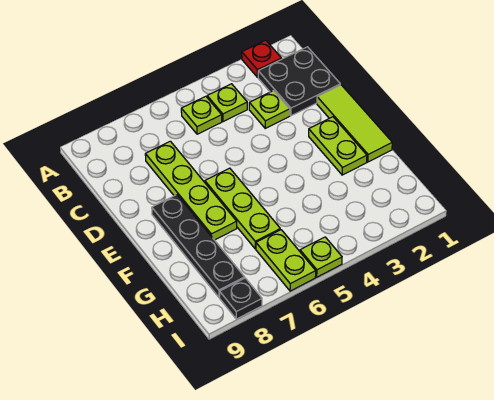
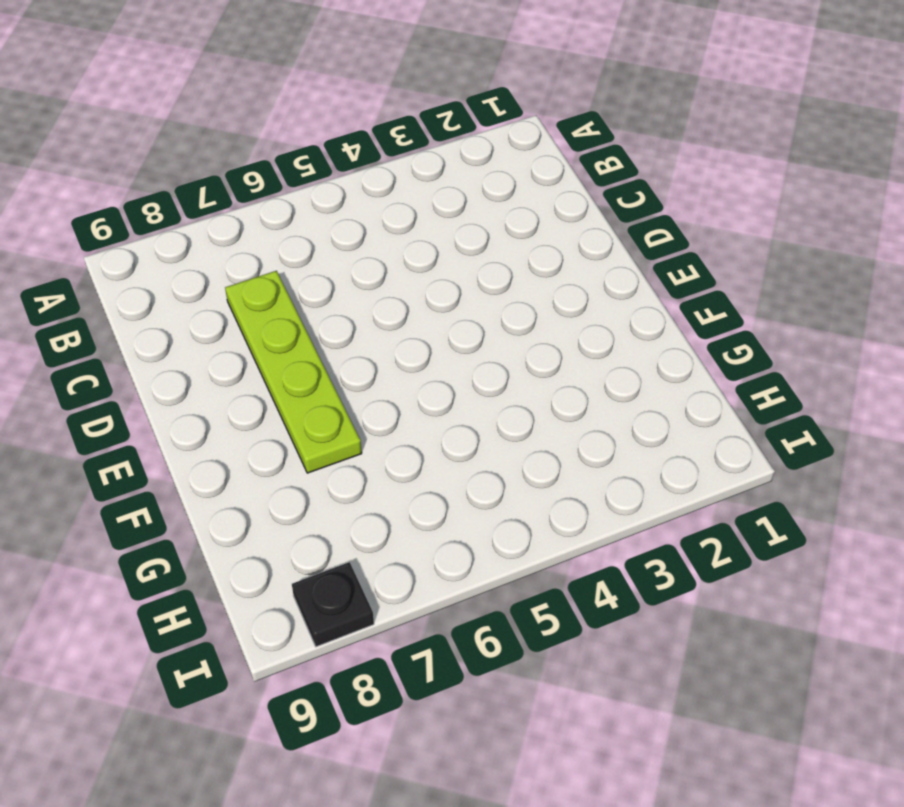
none -> red plate A2 level 1
none -> black plate B1:C2 level 1
none -> lime plate B4 level 1

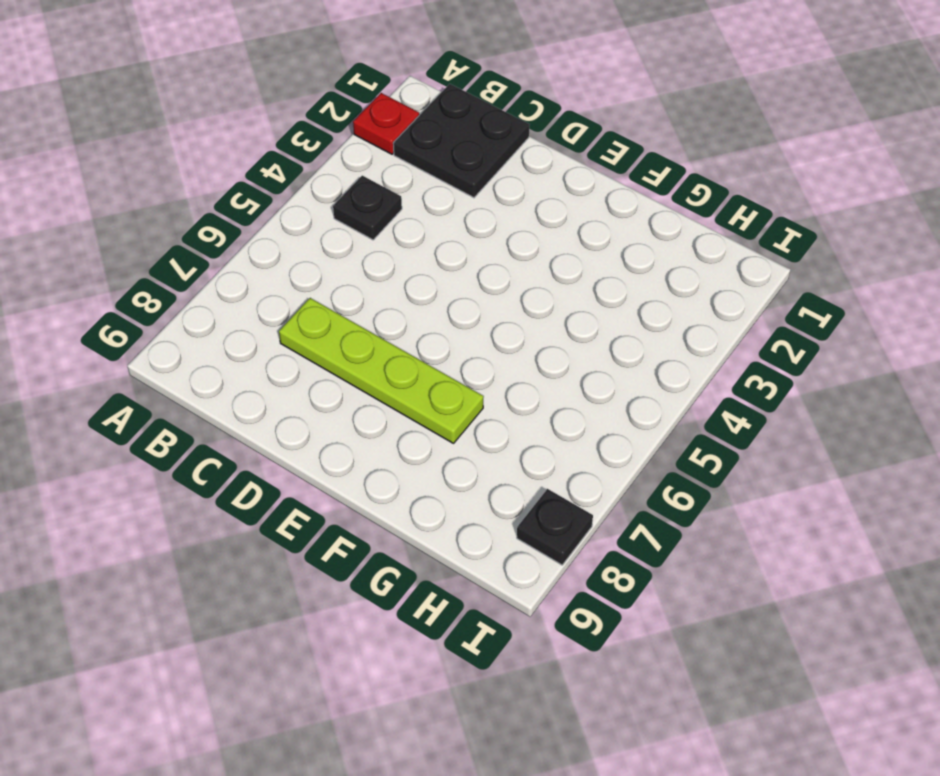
black plate B4 level 1 -> lime plate B4 level 1
none -> lime plate B5 level 1
none -> lime plate C3 level 1
none -> lime tile D1:F1 level 1

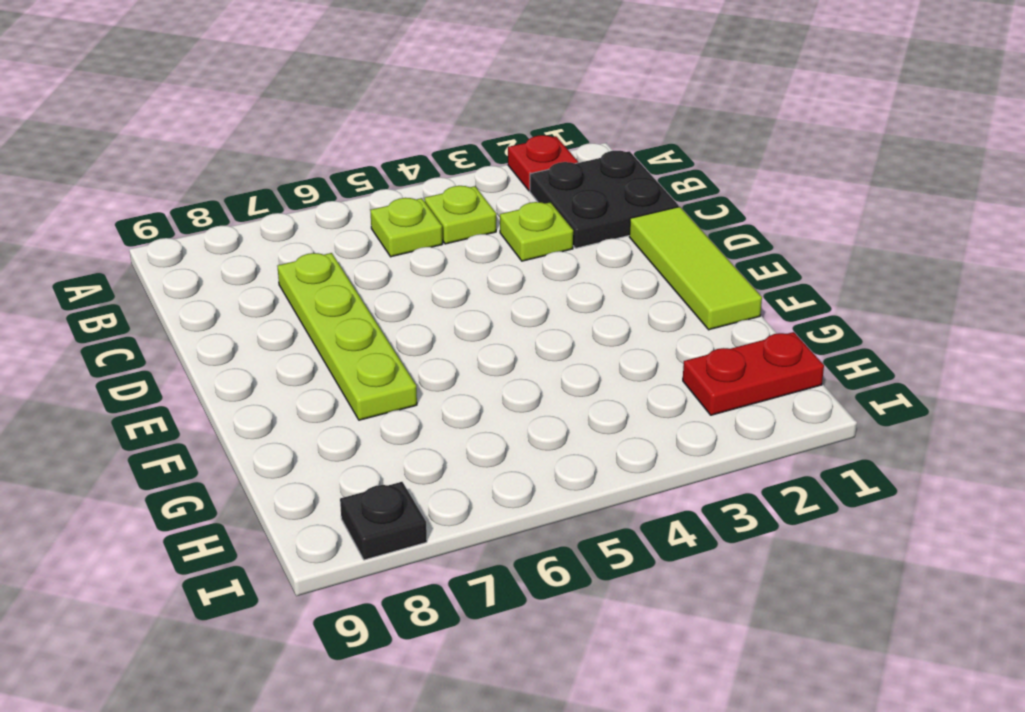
red plate H1:H2 level 1 -> none
none -> lime plate E2:F2 level 1
none -> lime plate E6:G6 level 1
none -> black plate E8:H8 level 1

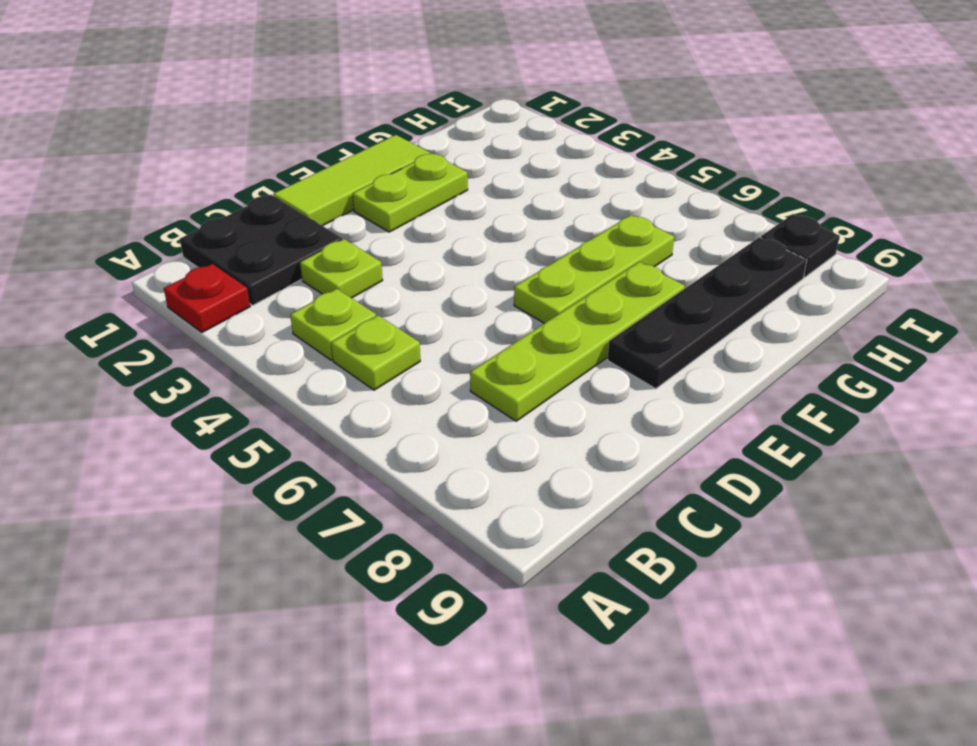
none -> lime plate H6:I6 level 1
none -> lime plate I5 level 1

